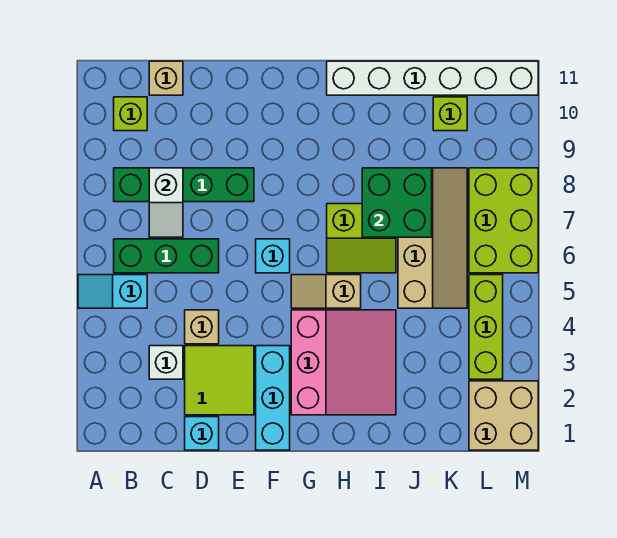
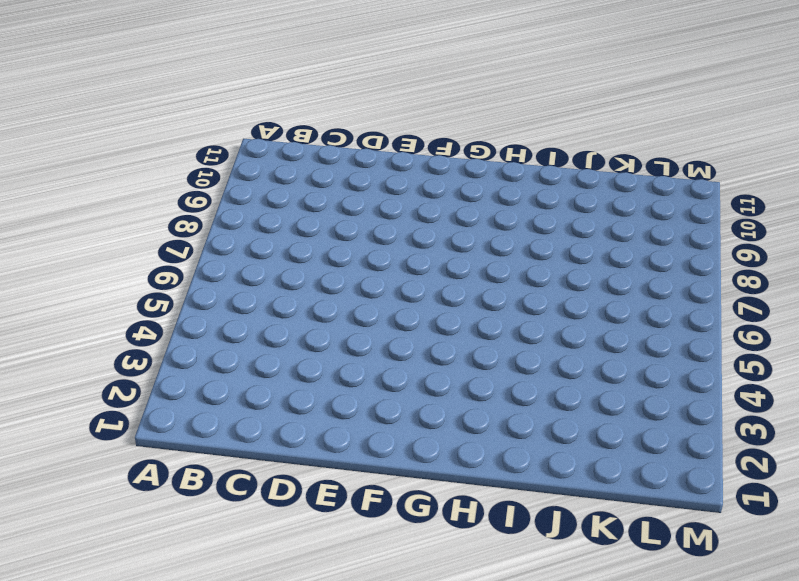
none -> cyan slope A5:B5 level 1 top B
none -> green brick B6:D6 level 1
none -> green brick B8:E8 level 1

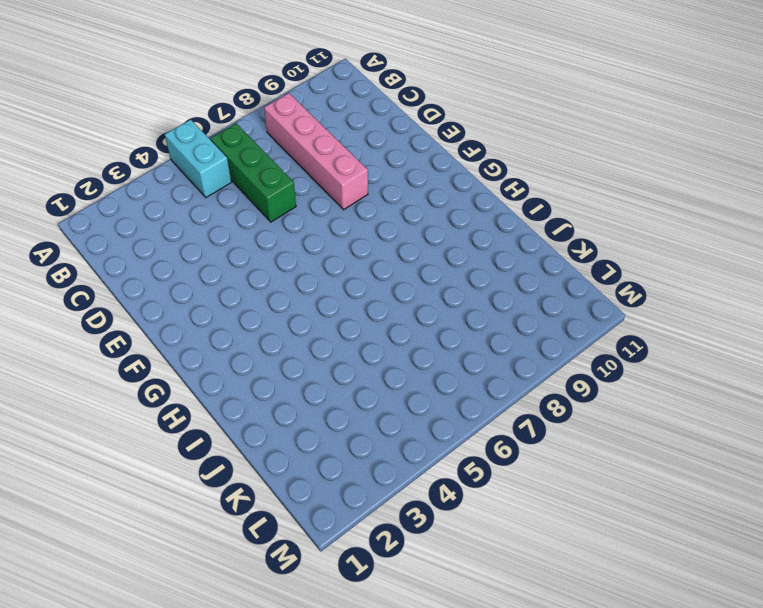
cyan brick A5:B5 level 1 -> cyan slope A5:B5 level 1 top B
pink brick B8:E8 level 1 -> green brick B8:E8 level 1
none -> lime brick B10 level 1
none -> white brick C3 level 1
none -> tan brick C11 level 1

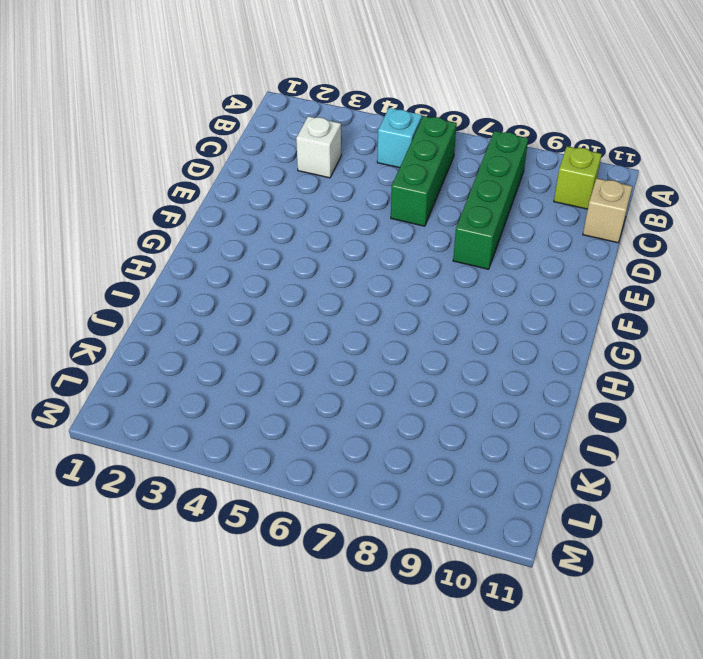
none -> cyan brick D1 level 1
none -> lime tile D2:E3 level 1
none -> tan brick D4 level 1

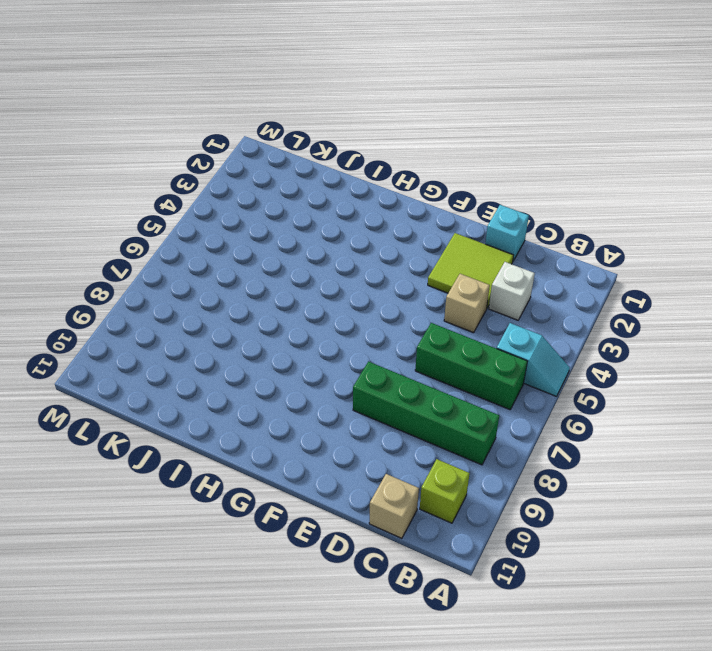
none -> cyan brick F1:F3 level 1
none -> cyan brick F6 level 1
none -> pink slope G2:I4 level 1 top G

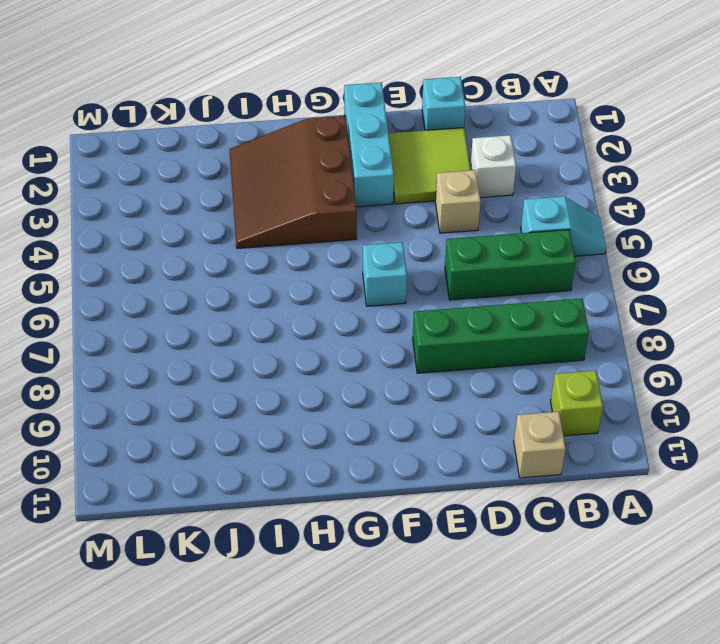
brown slope G2:I4 level 1 top G -> pink slope G2:I4 level 1 top G
none -> tan slope G5:H5 level 1 top H
none -> lime slope H6:I7 level 1 top 7
none -> white brick H11:M11 level 1

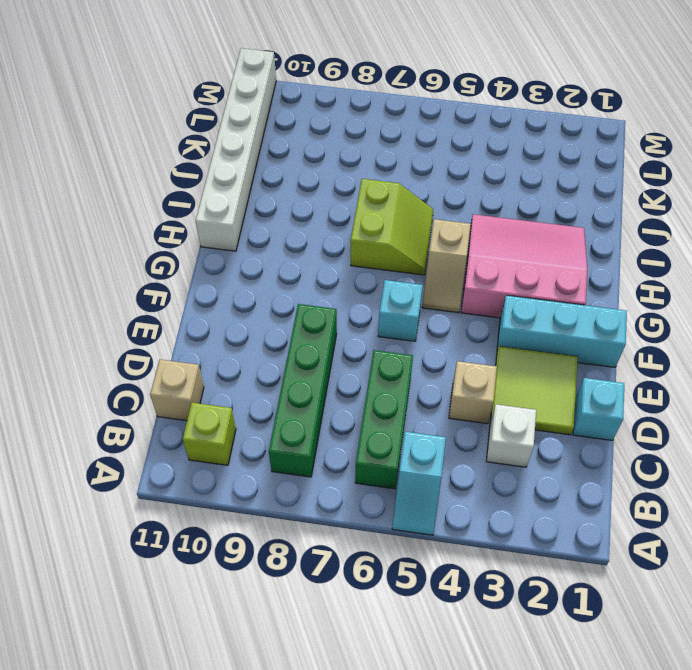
none -> tan slope J5:K8 level 1 top J
none -> lime brick K10 level 1
none -> tan brick L1:M2 level 1

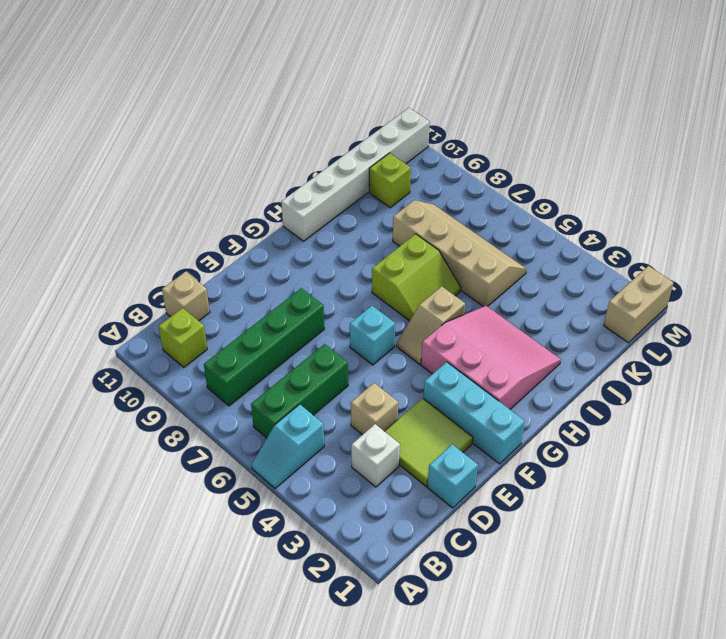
tan brick L1:M1 level 1 -> tan brick L1:M2 level 1
none -> lime brick L3:L5 level 1
none -> lime brick L6:M8 level 1
none -> white slope C7:C8 level 2 top 8

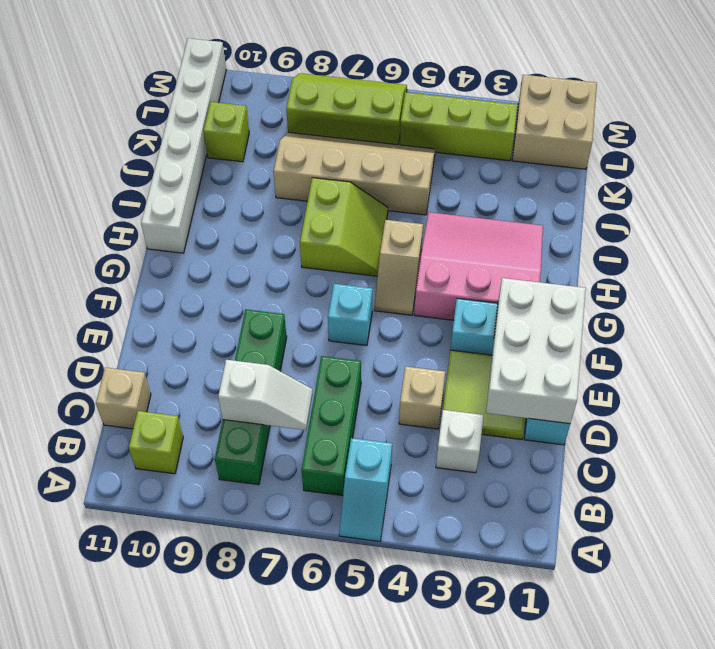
white brick D1:F2 level 2 -> none
lime slope L6:M8 level 1 top L -> lime brick L6:M8 level 1
none -> green brick I7:J8 level 2

